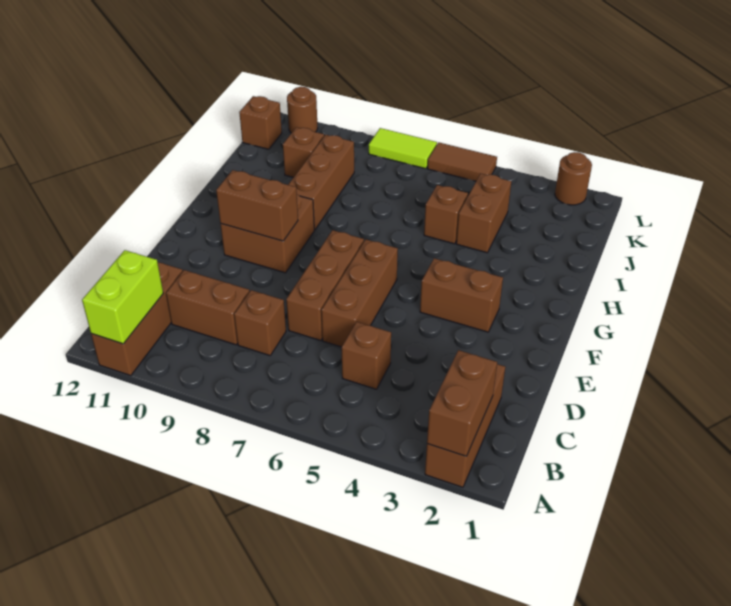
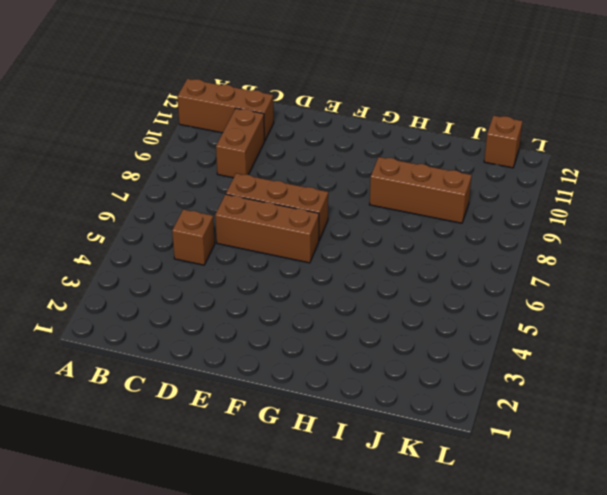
none -> brown brick A2:C2 level 1
none -> brown brick C8 level 1
none -> brown brick F3:F4 level 1

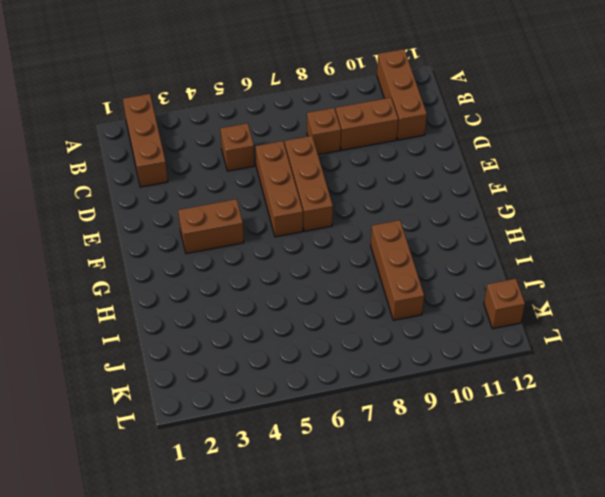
none -> brown brick F9:G10 level 1
none -> brown brick I4:J4 level 1
none -> brown brick I5 level 1

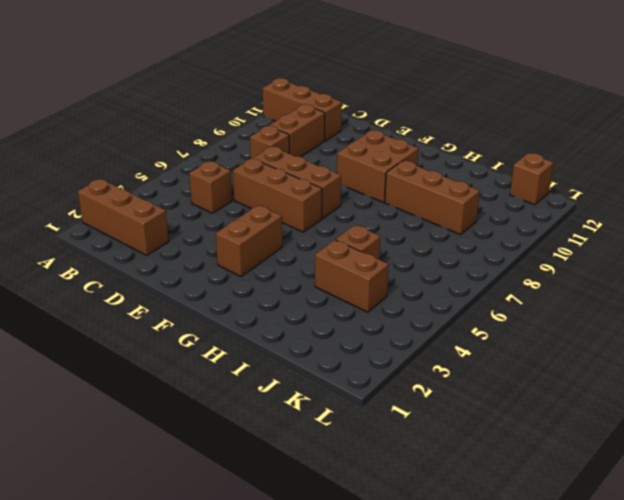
none -> brown brick J10 level 1
none -> brown round brick L2 level 1
none -> brown tile L5:L6 level 1

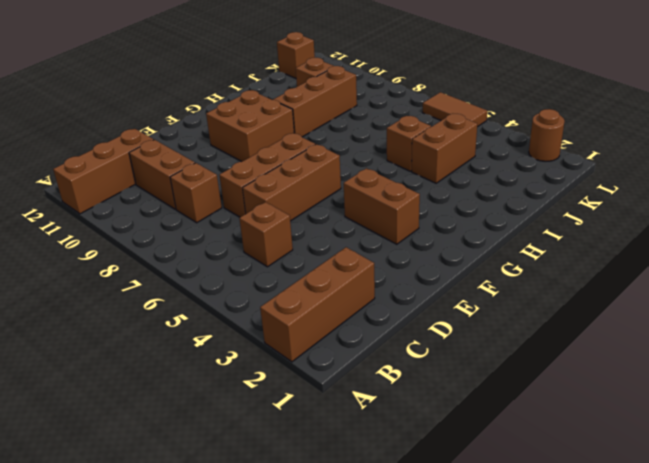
none -> lime tile L7:L8 level 1
none -> brown round brick L11 level 1
none -> brown brick A2:B2 level 2

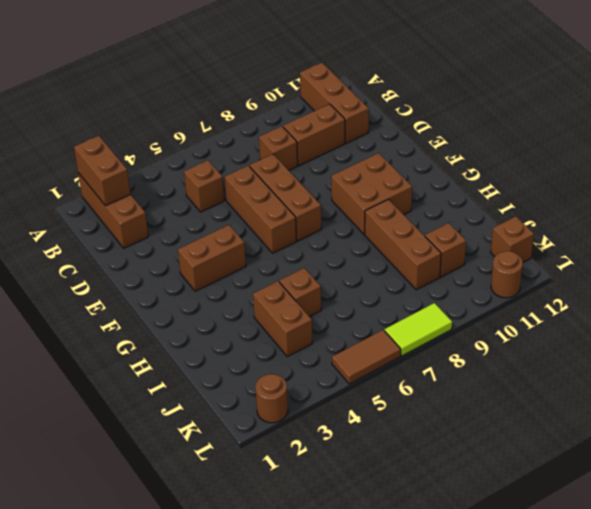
none -> lime brick A11:B11 level 2
none -> brown brick F9:F10 level 2

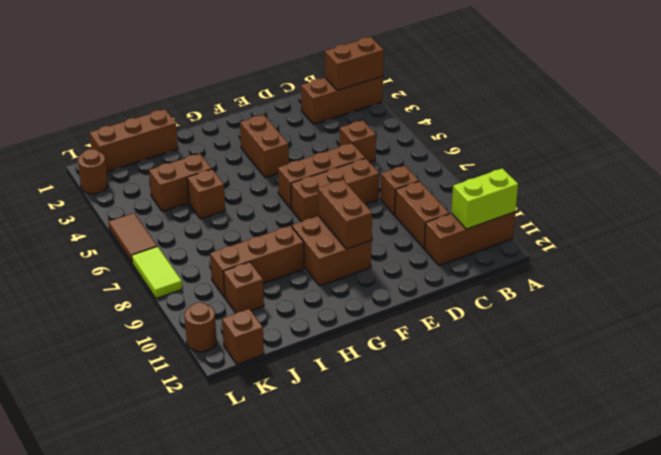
brown brick I1:K1 level 1 -> none

